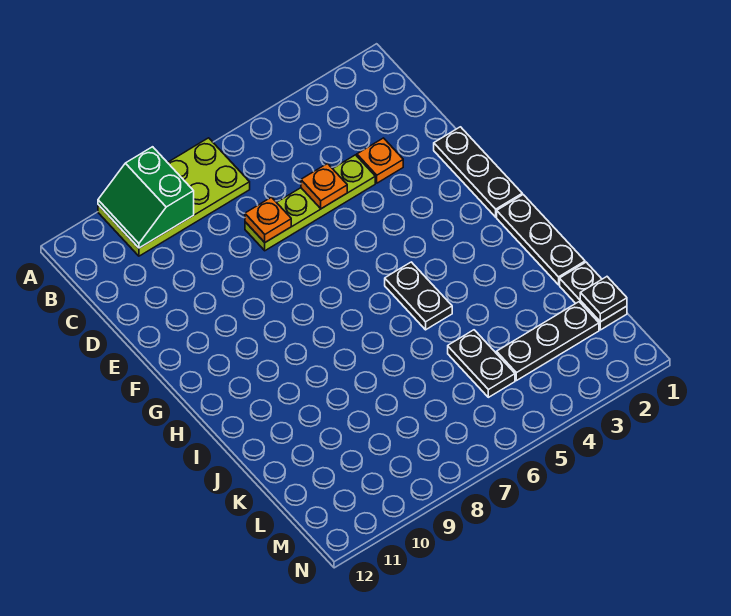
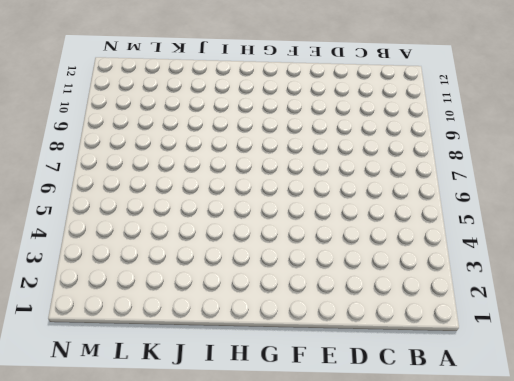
none -> lime plate A7:B10 level 1
none -> orange plate D3 level 1
none -> lime plate D4:D7 level 1

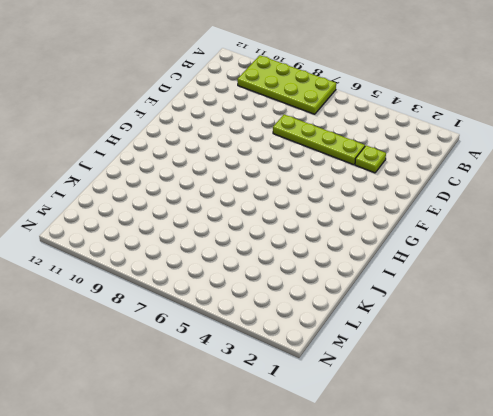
lime plate D3 level 1 -> orange plate D3 level 1
none -> black plate E1:G1 level 1
none -> black plate H1:J1 level 1
none -> black plate H5:I5 level 1

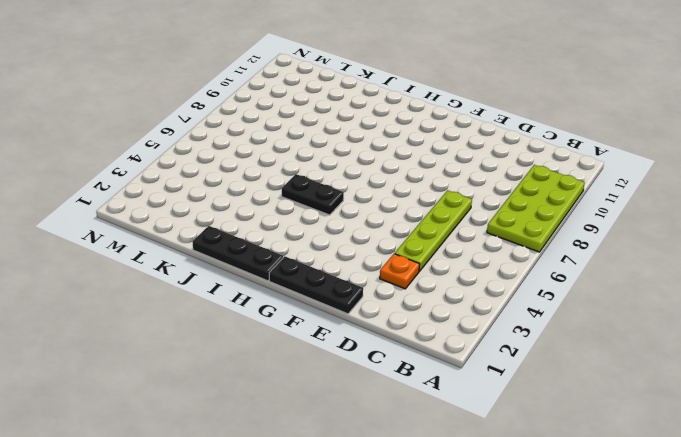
none -> black plate K1:L1 level 1
none -> black plate K5:L5 level 1
none -> black plate L2:L4 level 1

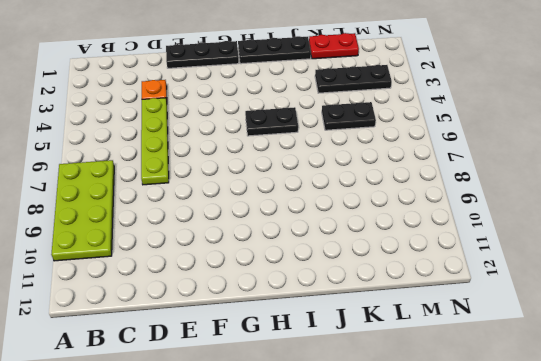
red plate K1:L1 level 1 -> black plate K1:L1 level 1
black plate K3:M3 level 1 -> black plate L2:L4 level 1
none -> green slope A9:B10 level 2 top 9
none -> orange plate D5 level 2
none -> orange plate D7 level 2

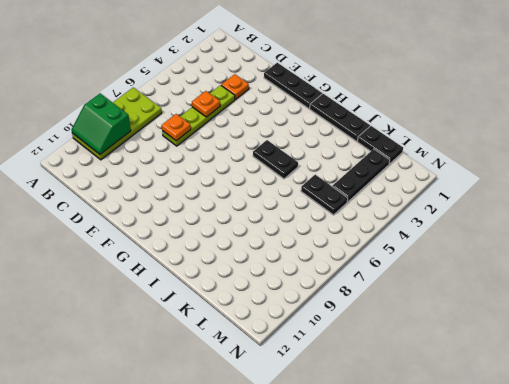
none -> black plate L1 level 2

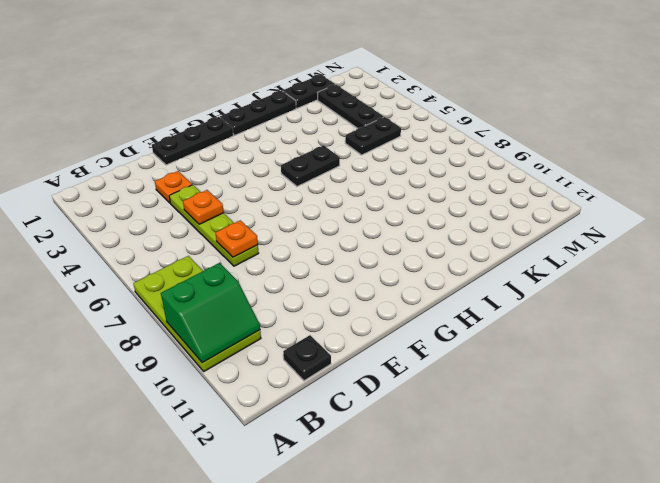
black plate C12 level 1 -> black plate L1 level 2

